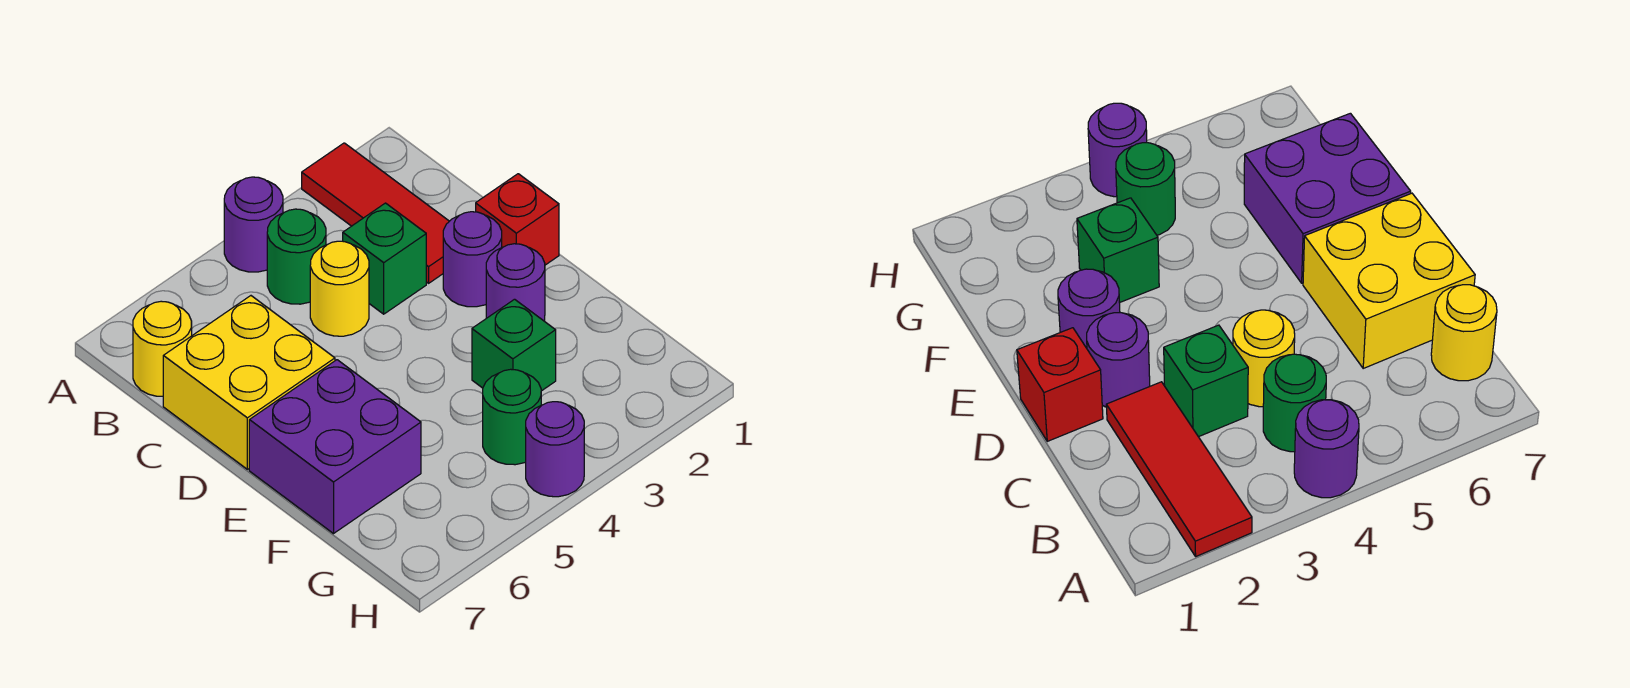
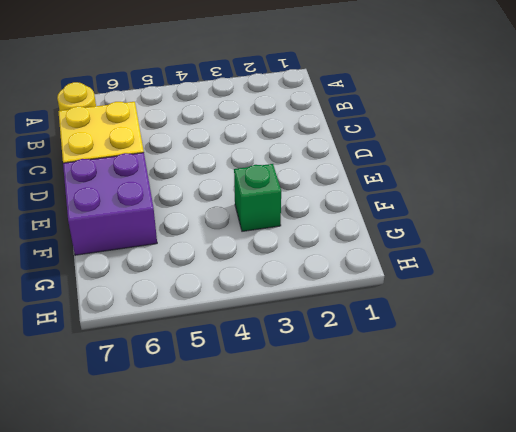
none -> red tile A2:C2 level 1
none -> purple round brick A4 level 1
none -> green round brick B4 level 1

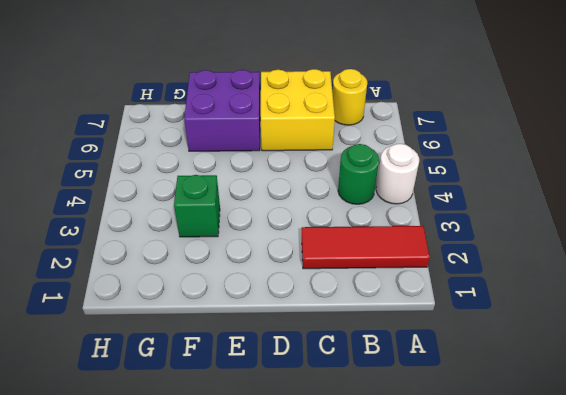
white round brick A4 level 1 -> purple round brick A4 level 1
none -> green brick C3 level 1
none -> yellow round brick C4 level 1
none -> red brick D1 level 1

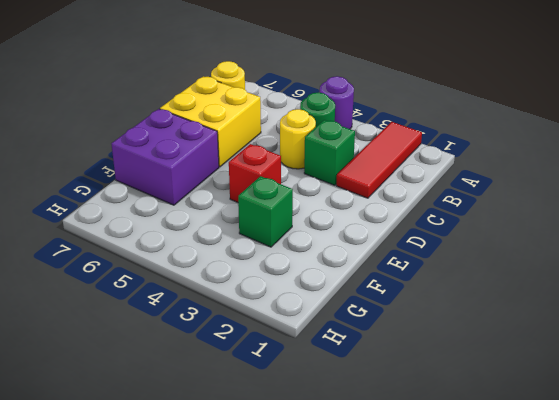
red brick E4 level 1 -> red brick D1 level 1
none -> purple round brick D2 level 1
none -> purple round brick E2 level 1
none -> green round brick G4 level 1

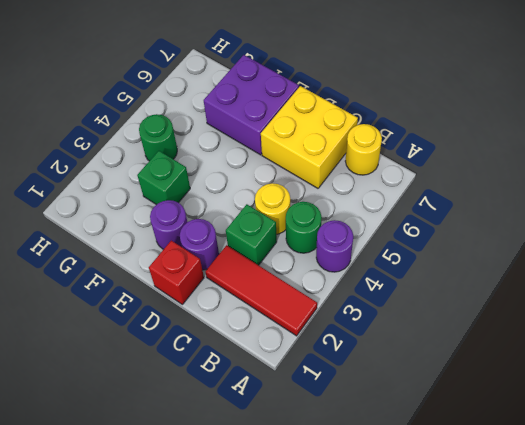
none -> purple round brick H4 level 1

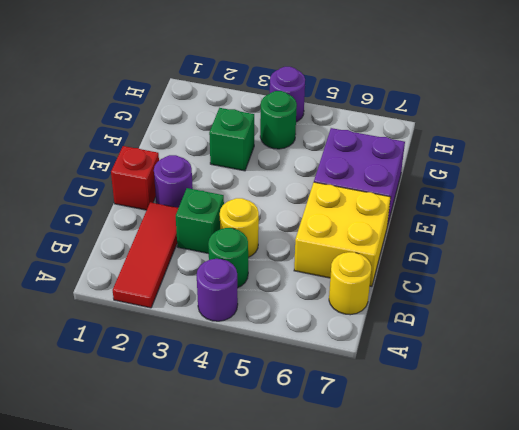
none -> purple round brick E2 level 1

